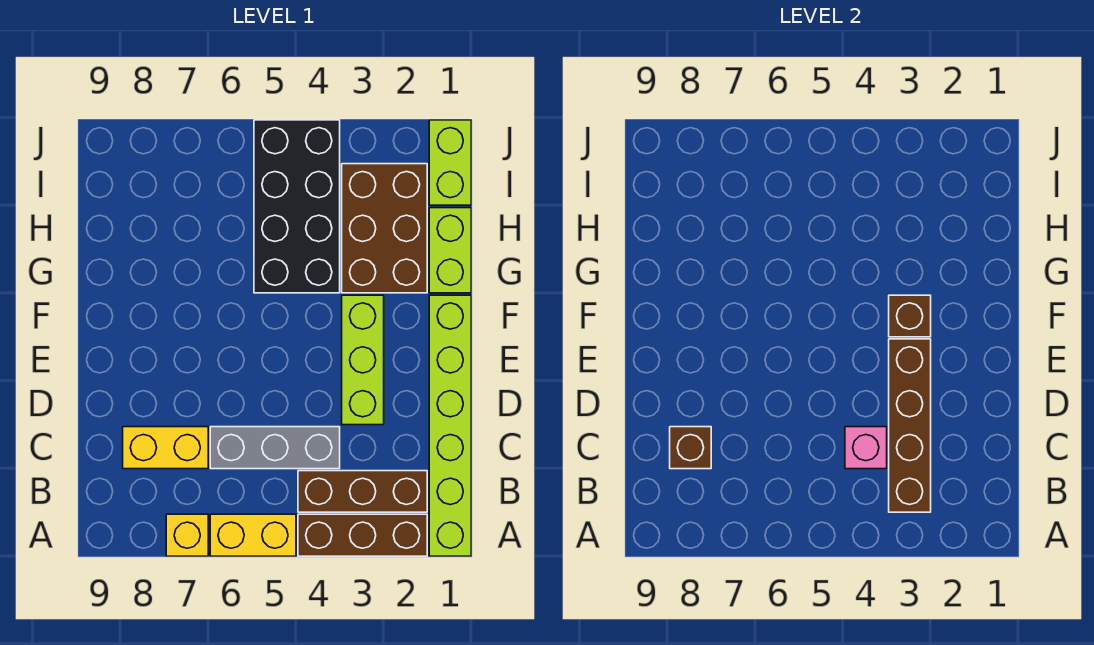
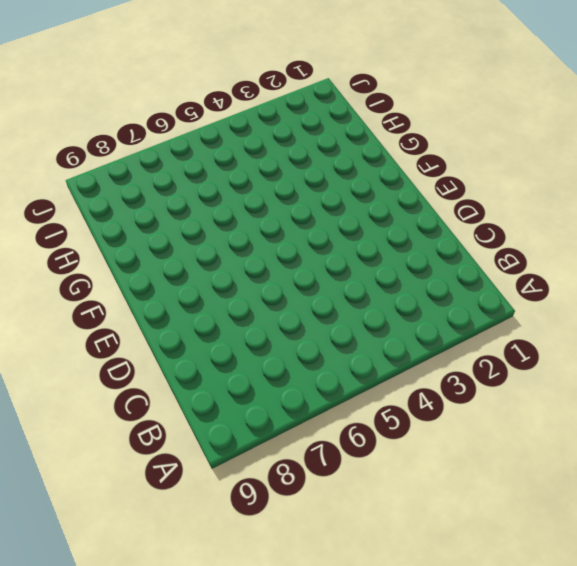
none -> lime brick A1:F1 level 1
none -> brown brick A2:A4 level 1
none -> yellow brick A5:A6 level 1

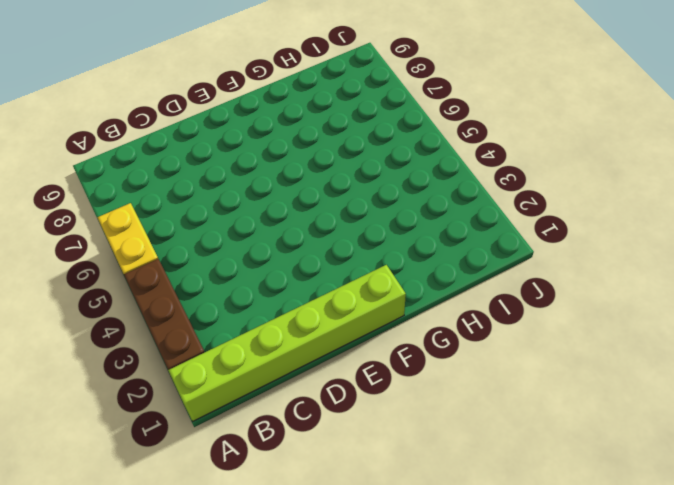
none -> yellow brick A7 level 1
none -> brown brick B2:B4 level 1
none -> grey brick C4:C6 level 1

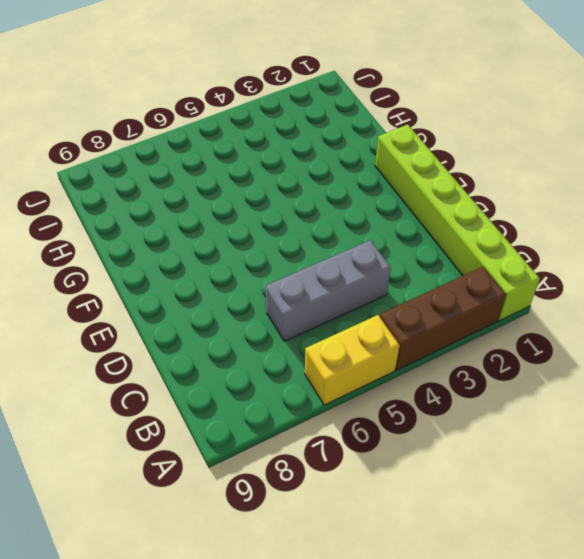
none -> yellow brick A7 level 1
none -> brown brick B2:B4 level 1
none -> yellow brick C7:C8 level 1

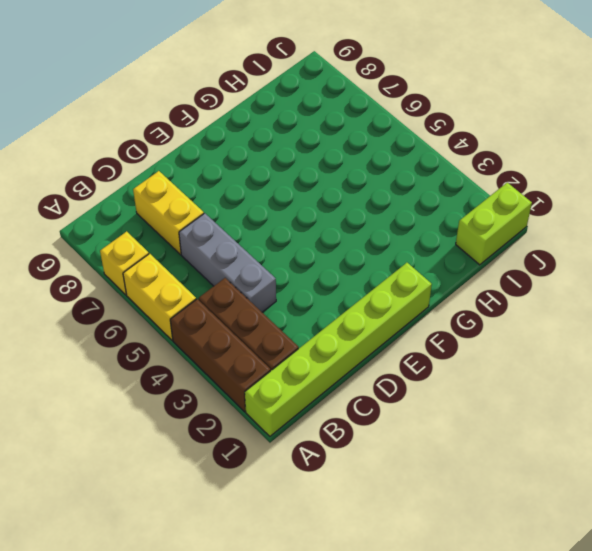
none -> lime brick D3:F3 level 1
none -> lime brick G1:H1 level 1
none -> brown brick G2:I3 level 1

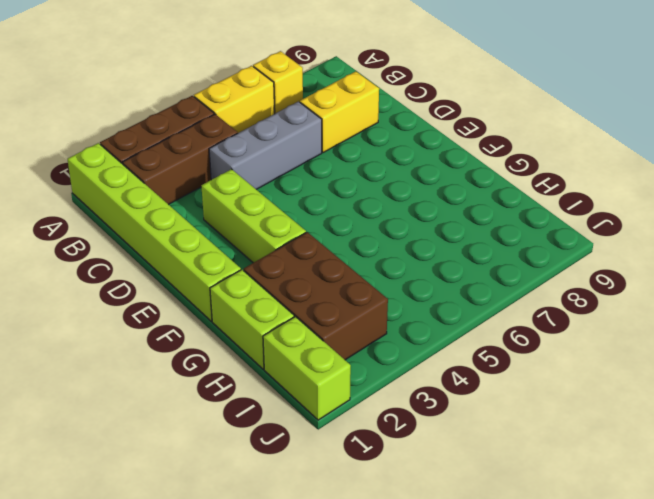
none -> black brick G4:J5 level 1
none -> brown brick B3:E3 level 2
none -> pink brick C4 level 2

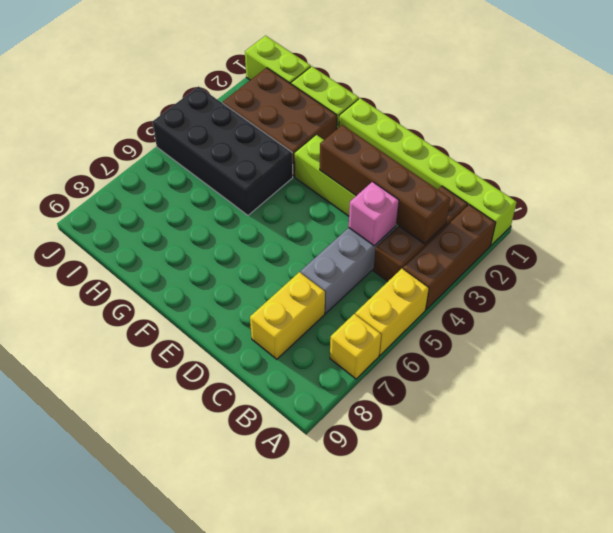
none -> brown brick C8 level 2
none -> brown brick F3 level 2

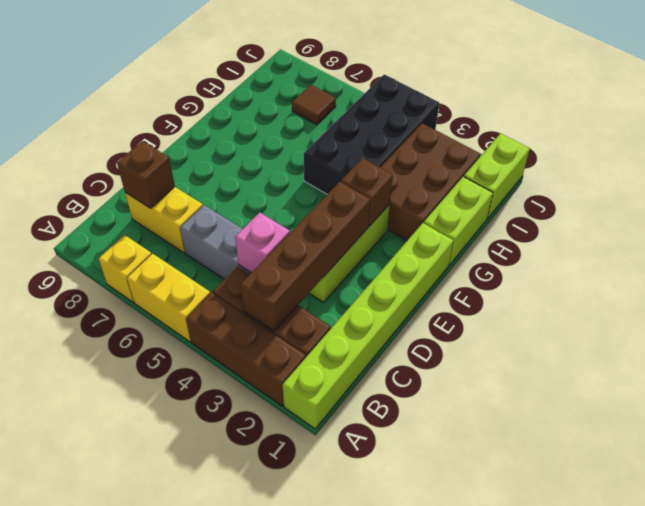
brown tile I7 level 1 -> none

